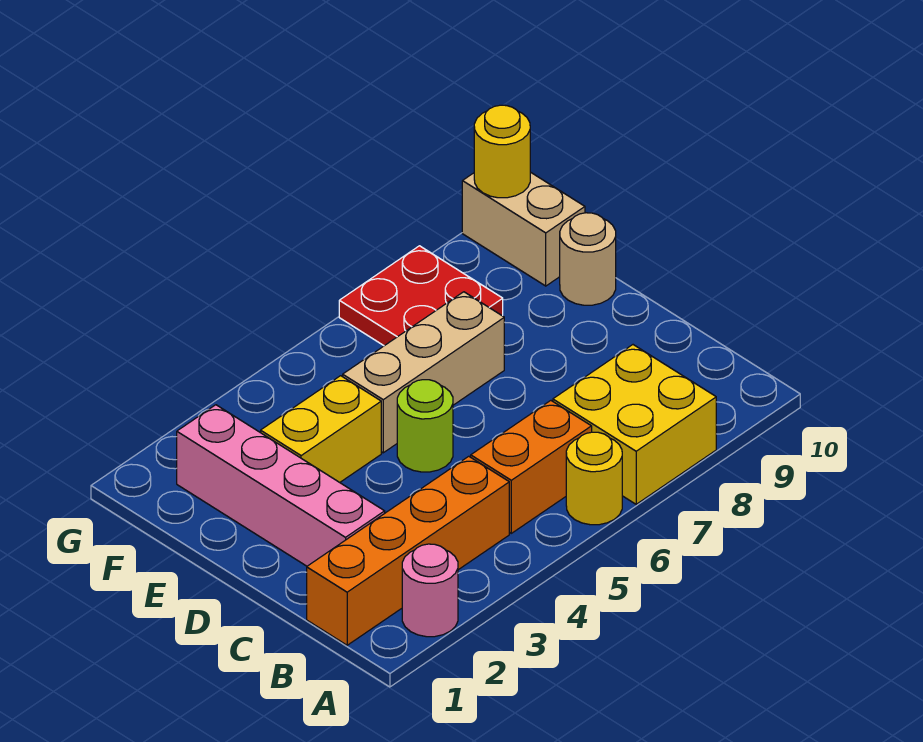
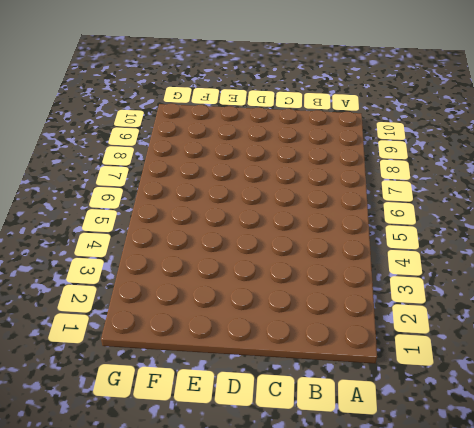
none -> pink round brick A2 level 1
none -> yellow round brick A6 level 1
none -> yellow brick A7:B8 level 1

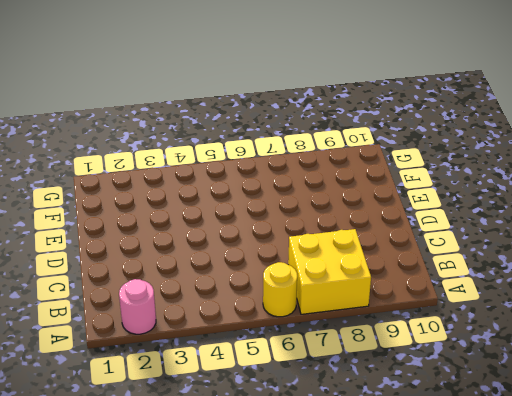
none -> orange brick B1:B4 level 1
none -> orange brick B5:B6 level 1
none -> pink brick C2:F2 level 1

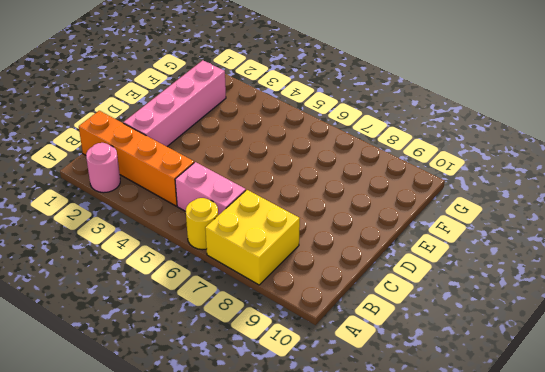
pink brick B5:B6 level 1 -> orange brick B5:B6 level 1
none -> lime round brick D5 level 1
none -> yellow brick E3:E4 level 1
none -> tan brick E5:E7 level 1

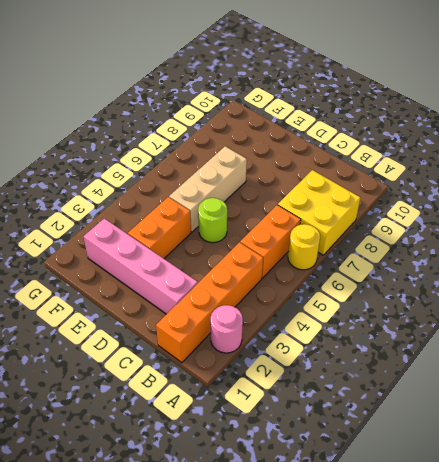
orange brick E3:E4 level 1 -> yellow brick E3:E4 level 1
none -> tan round brick E10 level 1
none -> red plate F7:G8 level 1
none -> tan brick F10:G10 level 1

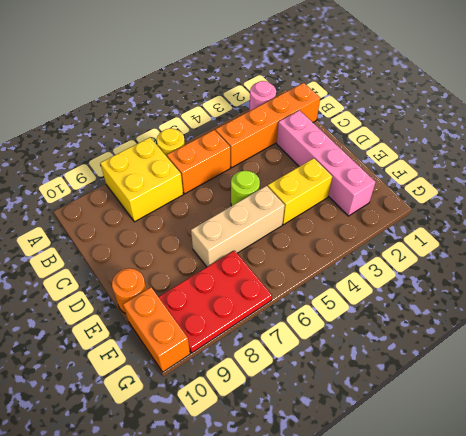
orange round brick E10 level 1 -> tan round brick E10 level 1
red plate F7:G9 level 1 -> red plate F7:G8 level 1
orange brick F10:G10 level 1 -> tan brick F10:G10 level 1
none -> yellow round brick G10 level 2

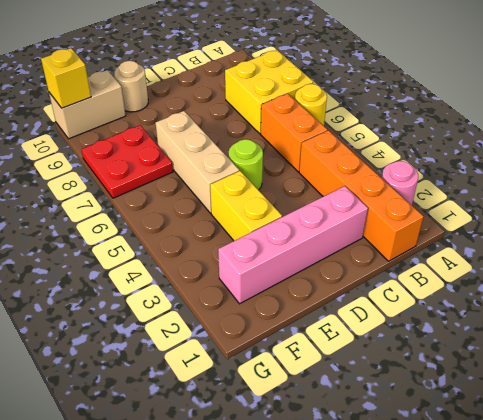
yellow brick G10 level 2 -> yellow round brick G10 level 2

